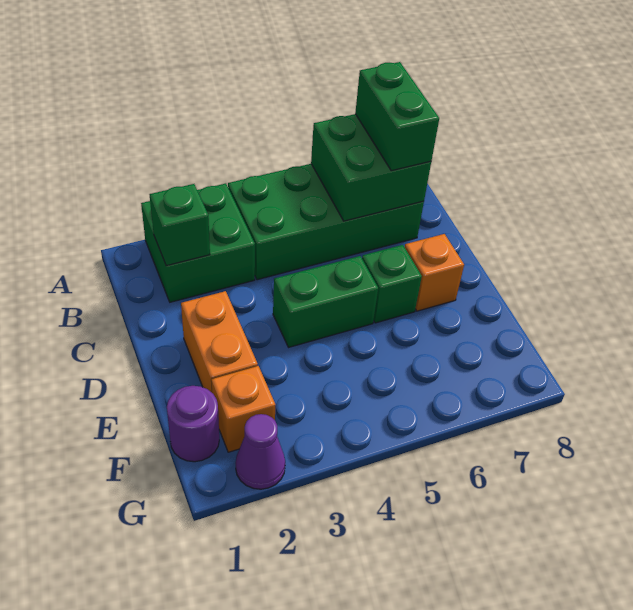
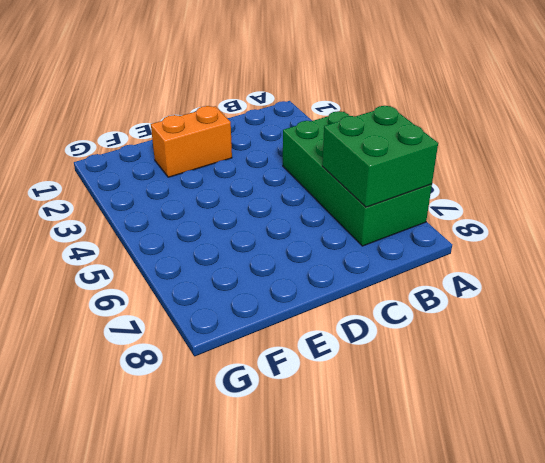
none -> green brick A2:B3 level 1
none -> green brick D4:D5 level 1
none -> green brick D6 level 1

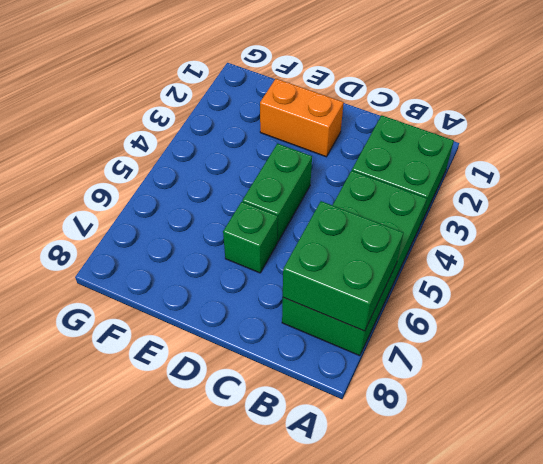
none -> orange brick D7 level 1
none -> purple round brick F1 level 1
none -> orange brick F2 level 1

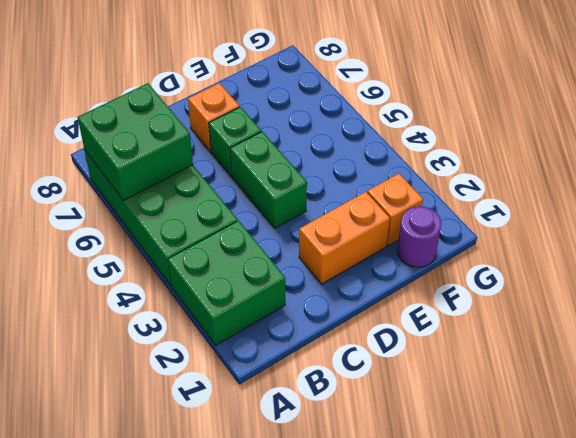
none -> purple cone G2 level 1
none -> green brick B2 level 2
none -> green brick A7:B7 level 3

